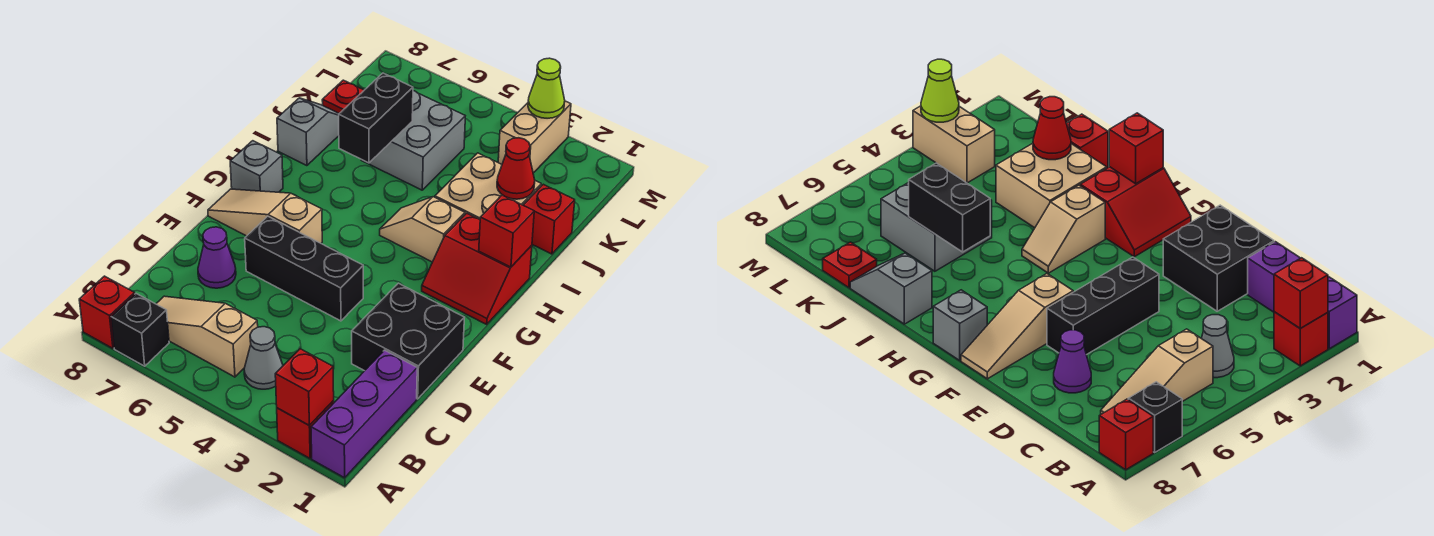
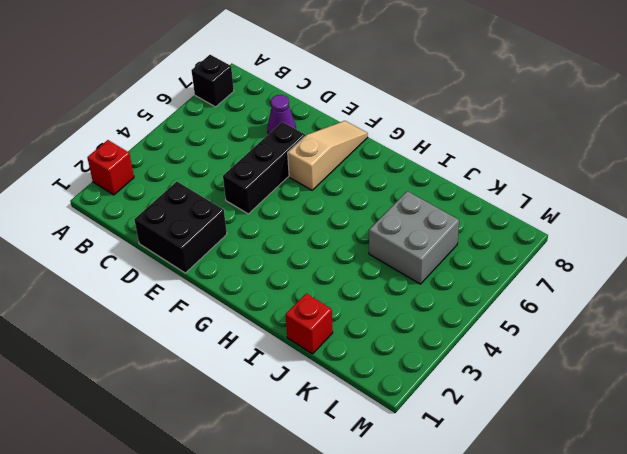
none -> purple brick A1:C1 level 1
none -> red brick A8 level 1
none -> grey cone B4 level 1

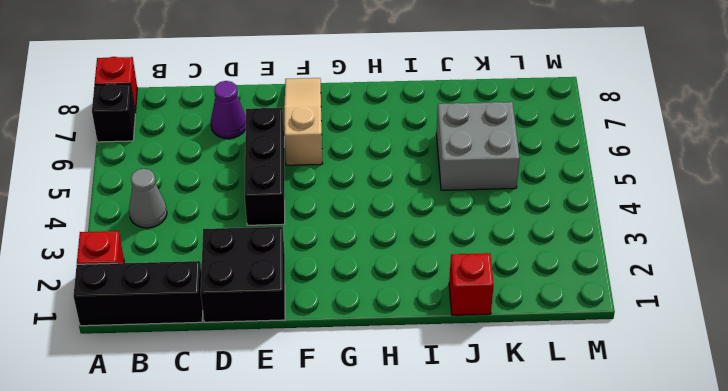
black brick A1:C1 level 1 -> purple brick A1:C1 level 1
none -> tan slope B5:B7 level 1 top 5
none -> red slope G1:H2 level 1 top H
none -> grey brick G8 level 1

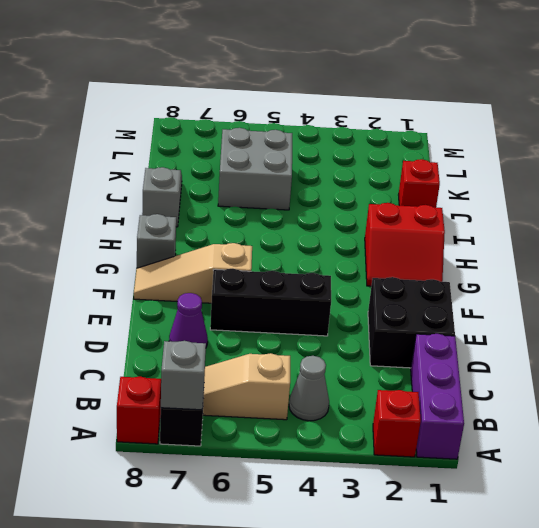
grey brick A7 level 2 -> none
none -> tan slope H3:H4 level 1 top 3
none -> tan brick I2:J3 level 1
none -> red plate K8 level 1

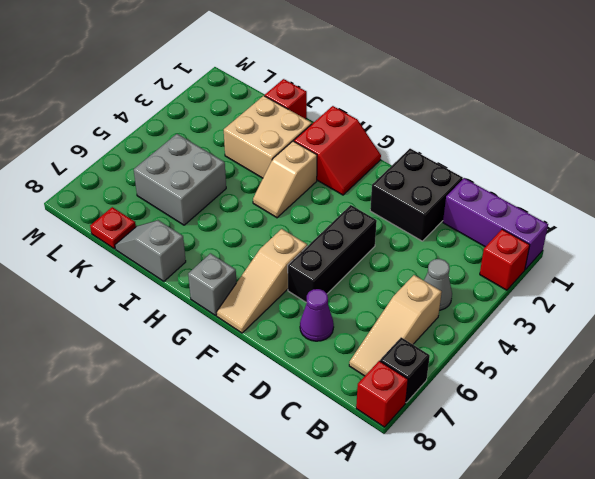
none -> tan brick L3:M3 level 1
none -> red brick A2 level 2
none -> red brick H1 level 2

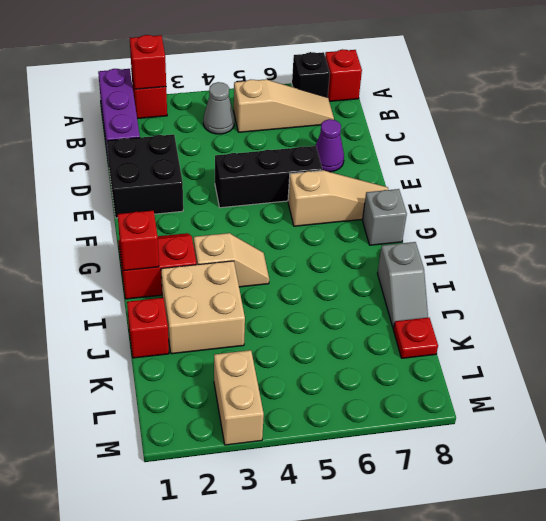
none -> grey brick J5:K6 level 1
none -> black brick I6:J6 level 2
none -> red cone J2 level 2

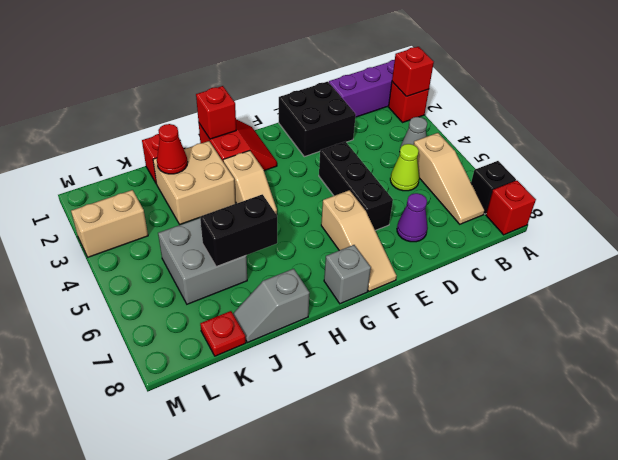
lime cone C5 level 1 -> lime cone M3 level 2

